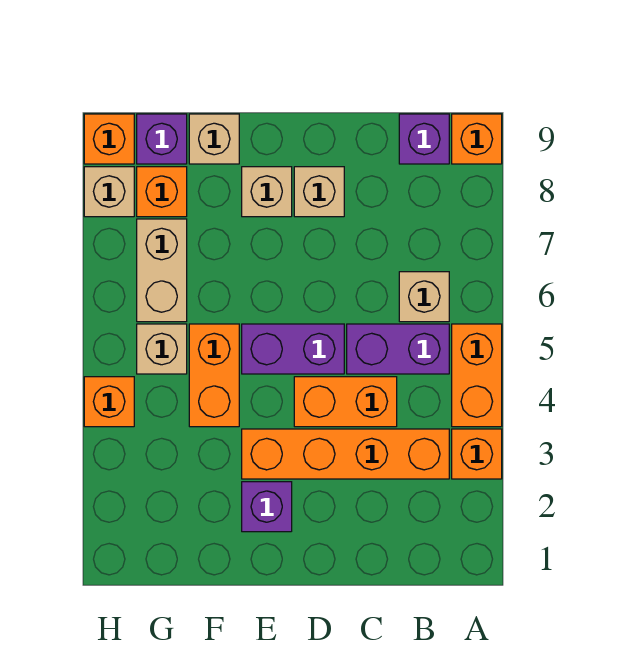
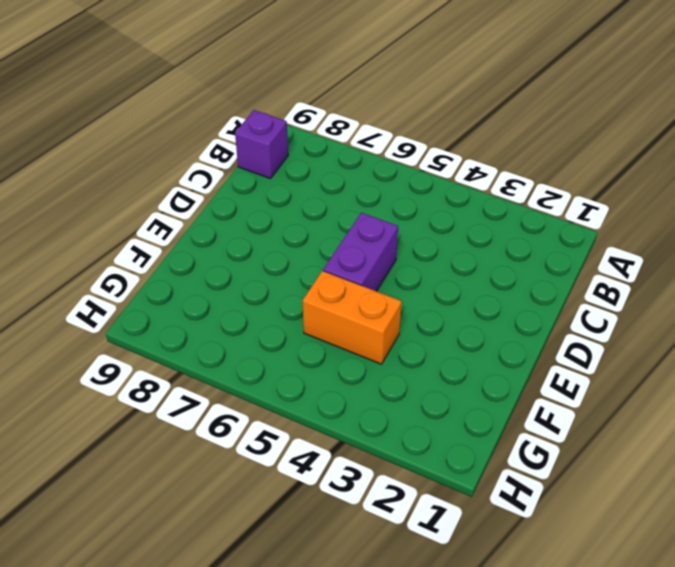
none -> orange brick A3 level 1
none -> orange brick A4:A5 level 1
none -> orange brick A9 level 1

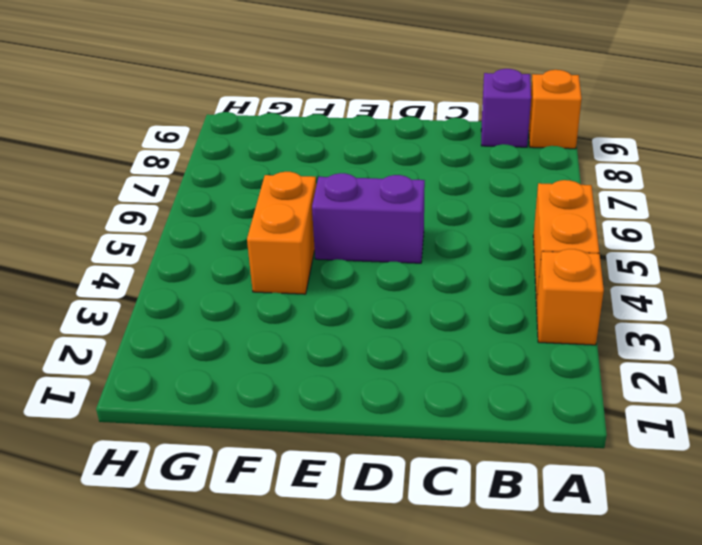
none -> orange brick B3:E3 level 1
none -> purple brick B5:C5 level 1
none -> tan brick B6 level 1

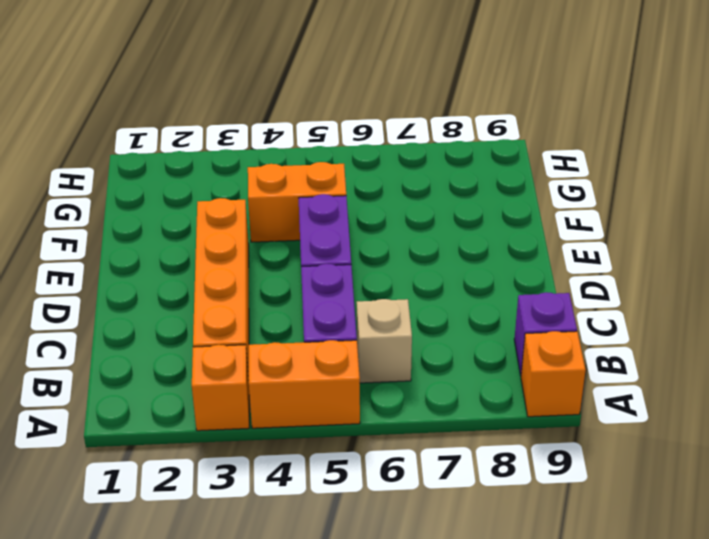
none -> orange brick C4:D4 level 1
none -> tan brick D8 level 1
none -> purple brick E2 level 1

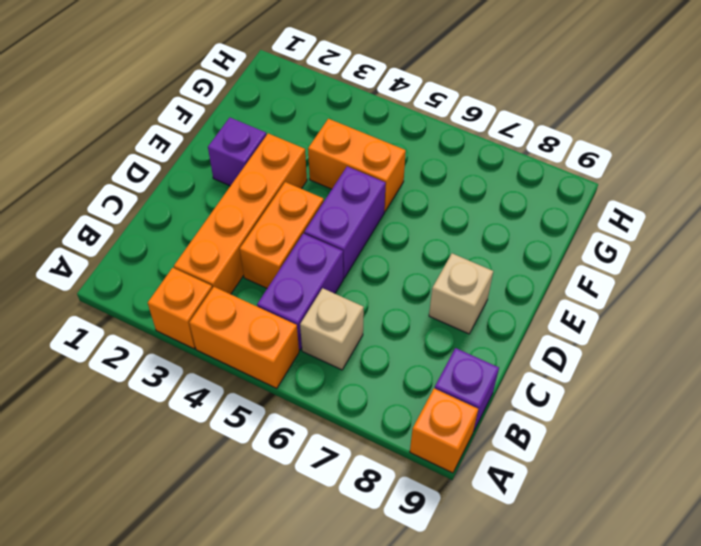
none -> tan brick E8 level 1
none -> tan brick F9 level 1
none -> tan brick G5 level 1

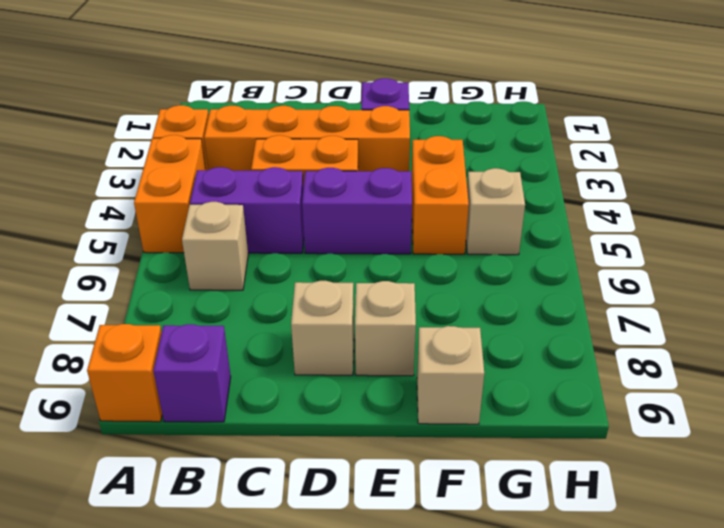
none -> tan brick G6:G7 level 1
none -> orange brick G8 level 1
none -> purple brick G9 level 1

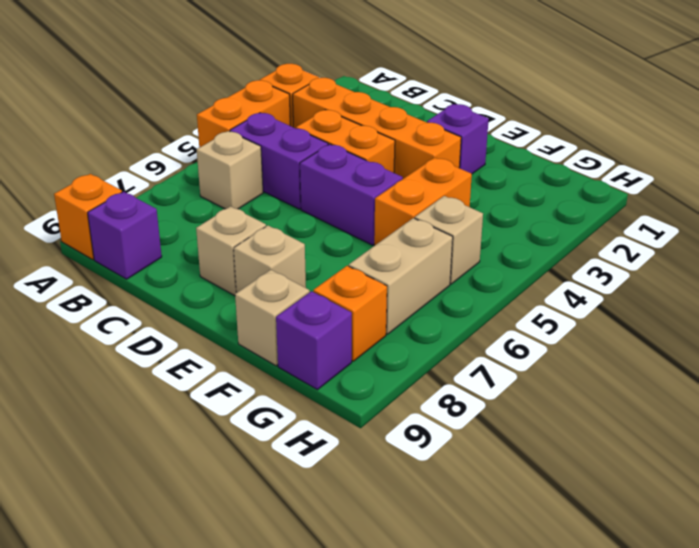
none -> orange brick H4 level 1
none -> tan brick H8 level 1
none -> orange brick H9 level 1

